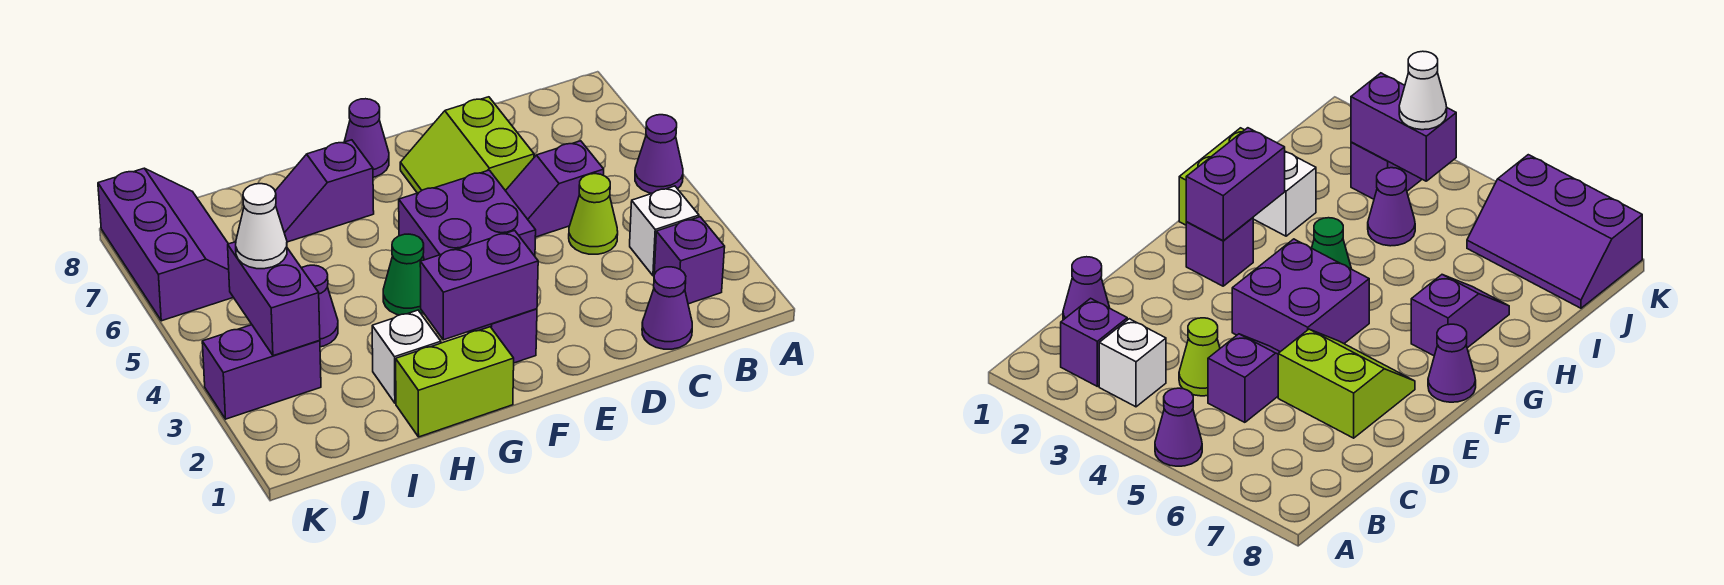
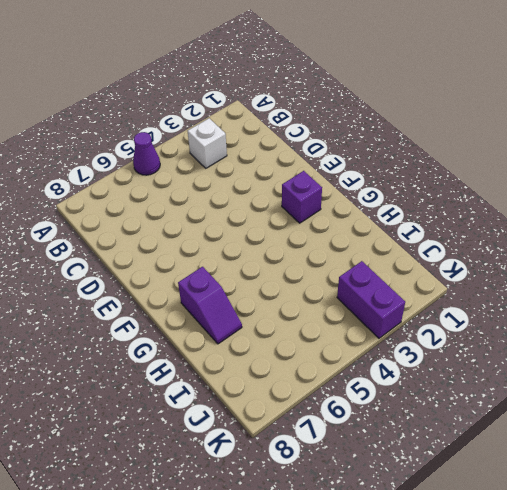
none -> purple brick B2 level 1
none -> purple cone C1 level 1
none -> lime cone C4 level 1

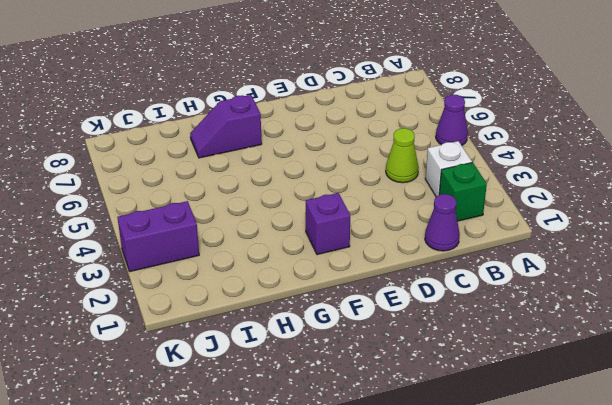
green brick B2 level 1 -> purple brick B2 level 1
none -> purple slope C5:D5 level 1 top C
none -> lime slope D6:E7 level 1 top D
none -> purple brick E4:F5 level 1

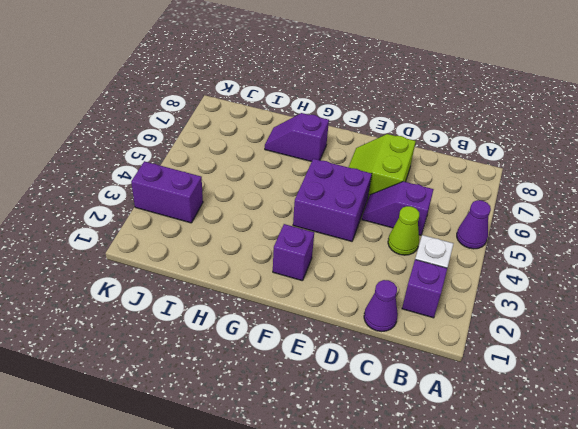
none -> purple cone F8 level 1
none -> lime brick G1:H1 level 1
none -> green cone G4 level 1

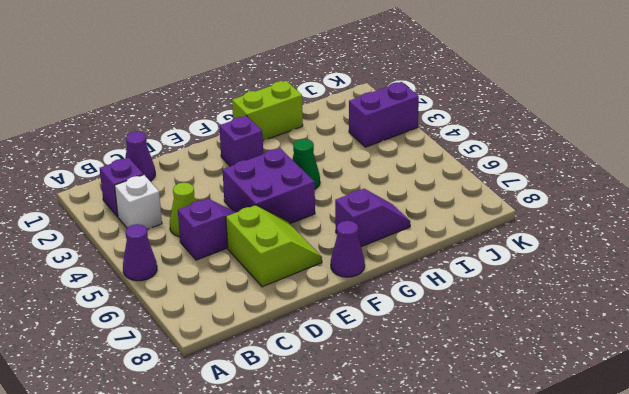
none -> white brick H2 level 1
none -> purple cone I4 level 1
none -> purple slope J6:K8 level 1 top K

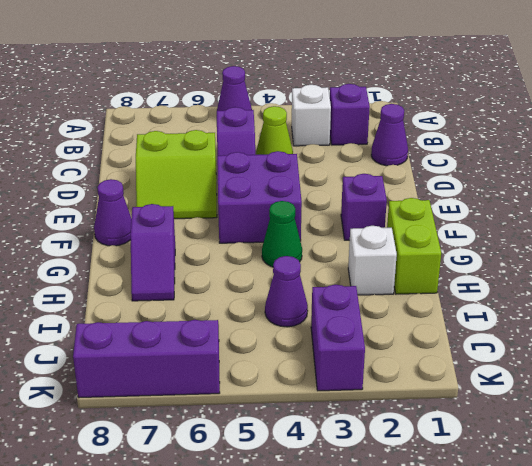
none -> purple brick F2:G2 level 2
none -> purple brick J3:J4 level 2
none -> white cone J4 level 3

